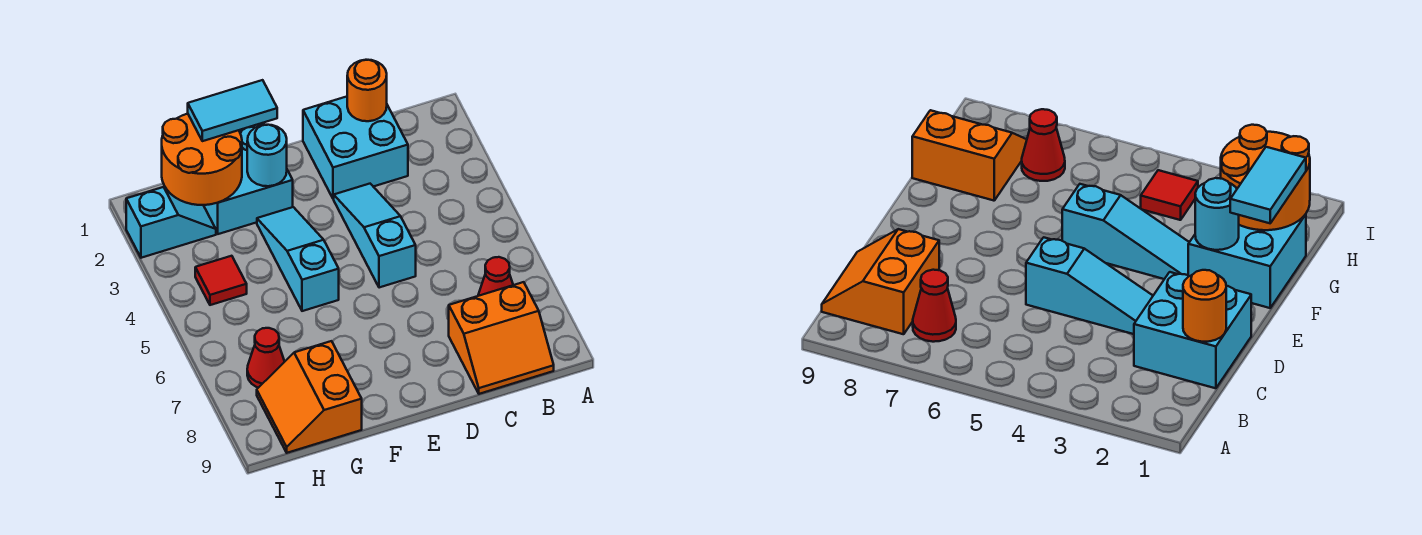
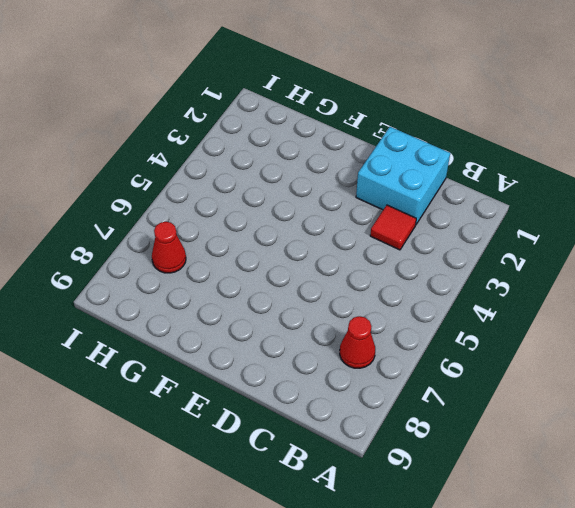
red tile C3 level 1 -> red tile H4 level 1
none -> orange slope B8:C9 level 1 top 8
none -> cyan slope D3:D5 level 1 top 5
none -> cyan brick F1:G2 level 1

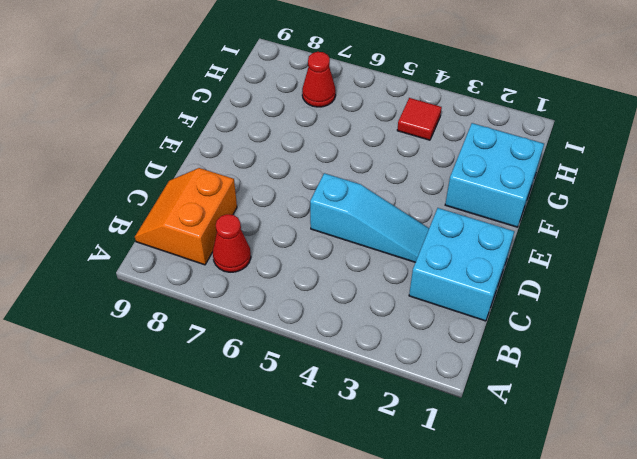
none -> cyan slope F3:F5 level 1 top 5
none -> orange slope G8:H9 level 1 top G
none -> cyan slope H2:I2 level 1 top I

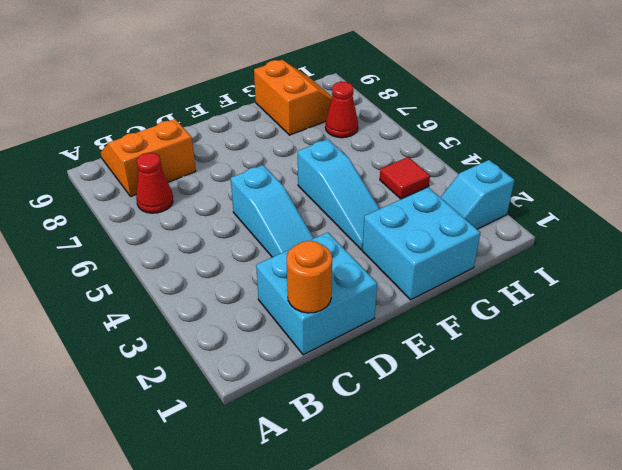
none -> cyan round brick F2 level 2
none -> orange round brick G1:H2 level 2
none -> cyan tile F1:G1 level 3

